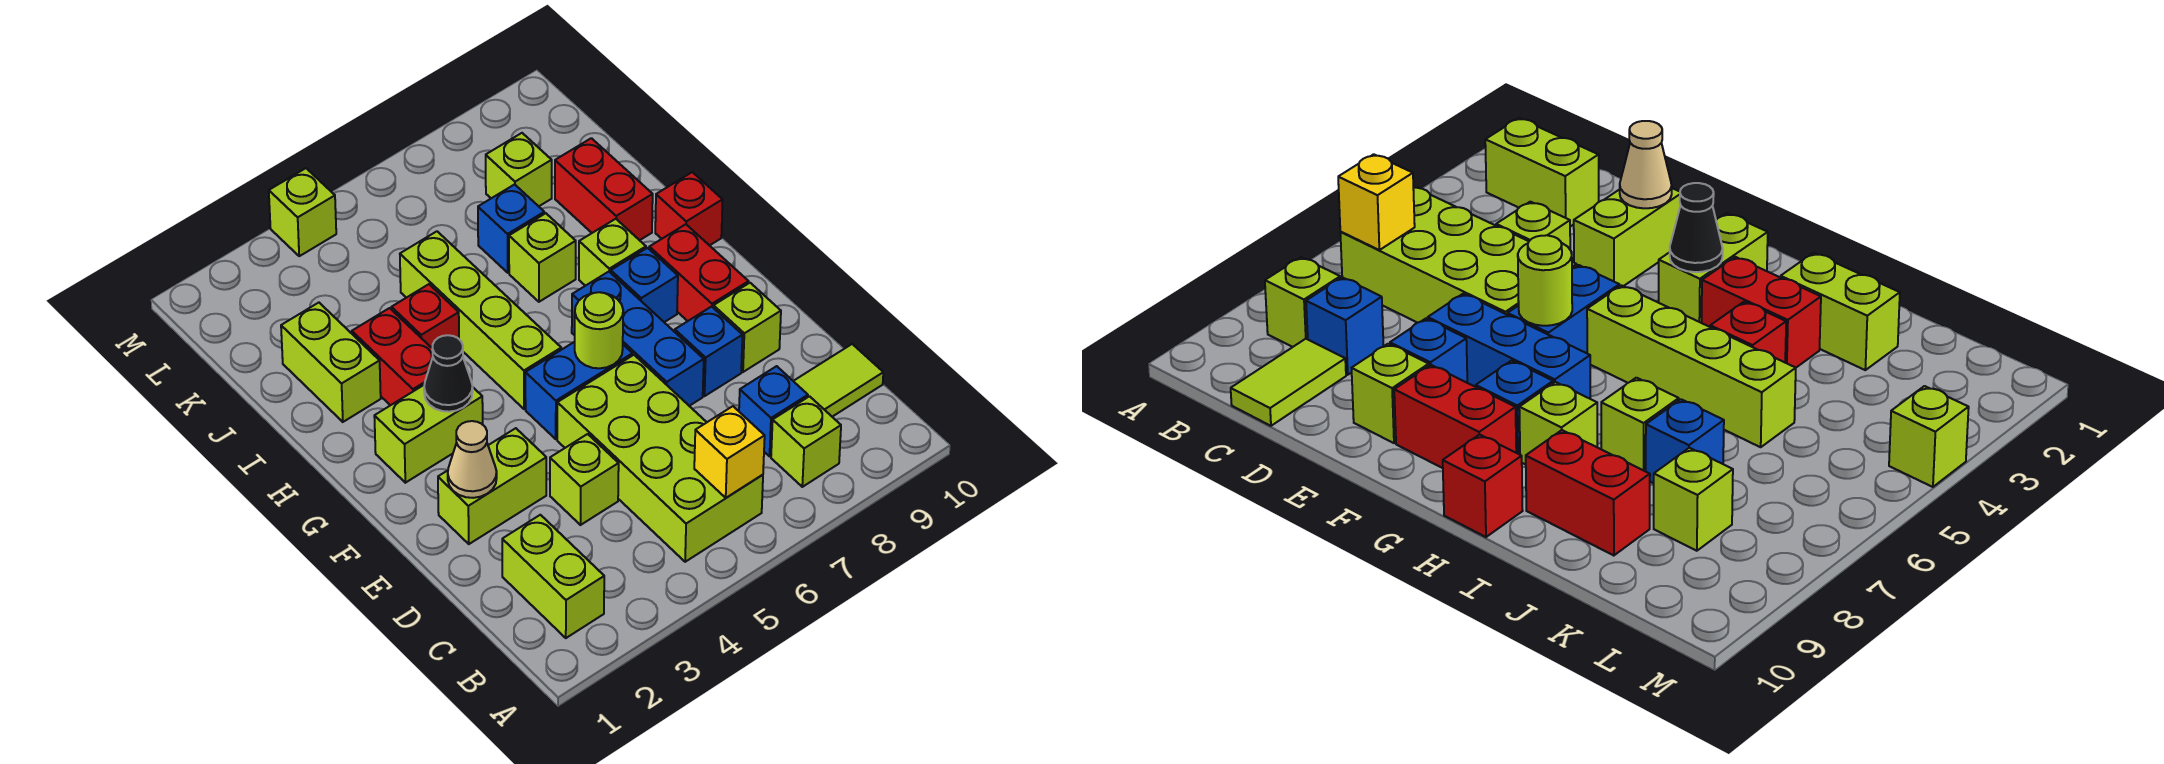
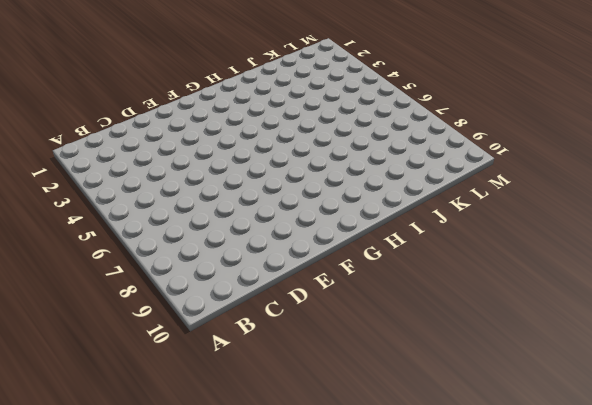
none -> lime brick B2:C2 level 1
none -> lime brick B5:E6 level 1
none -> lime brick B8 level 1

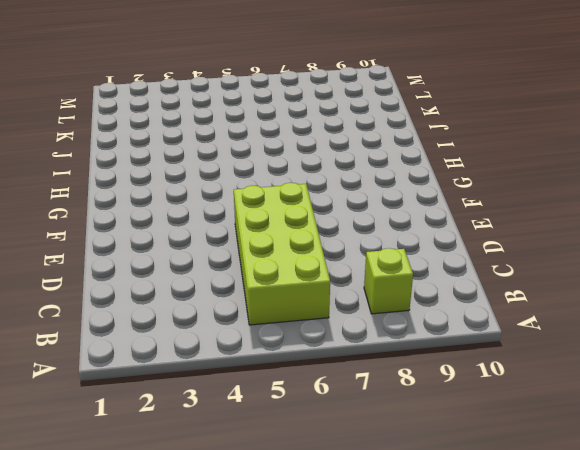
none -> lime brick B2:C2 level 1
none -> blue brick C8 level 1
none -> lime tile C9:C10 level 1

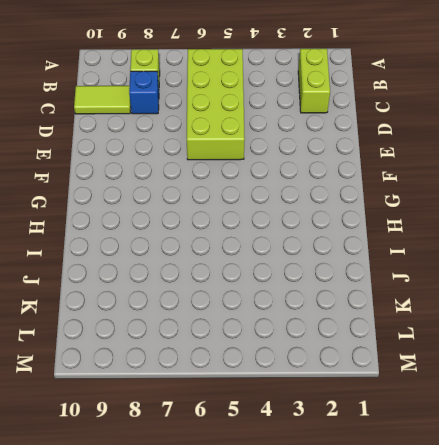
none -> lime brick D4 level 1
none -> lime brick E2:E3 level 1
none -> blue brick E7:G7 level 1

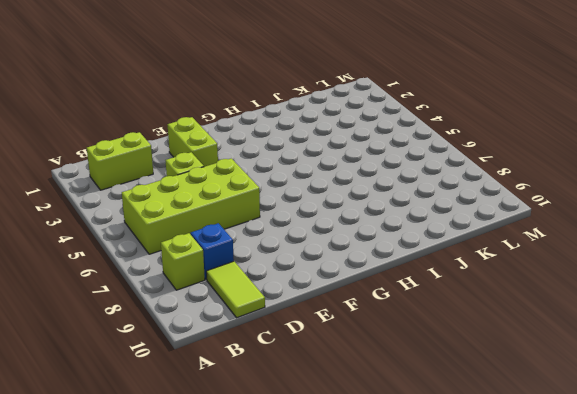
none -> blue brick E7:G7 level 1
none -> blue brick E8 level 1
none -> lime brick E9 level 1

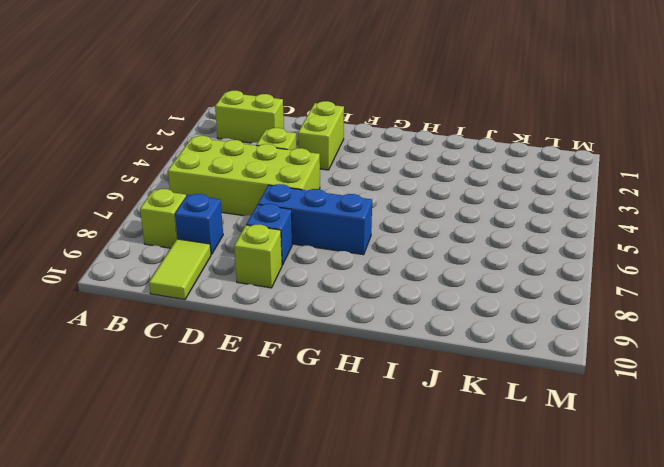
none -> blue brick F5:F6 level 1
none -> red brick F9:G9 level 1
none -> lime brick G2:G3 level 1

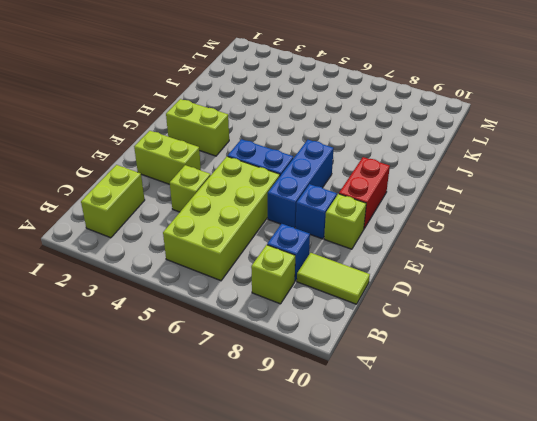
none -> lime brick G5:J5 level 1
none -> blue brick G8 level 1
none -> red brick H3:I3 level 1

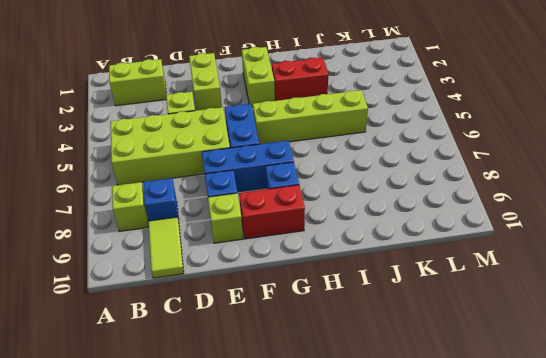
none -> lime brick H8 level 1
none -> red brick H10 level 1
none -> lime brick I2:J2 level 1

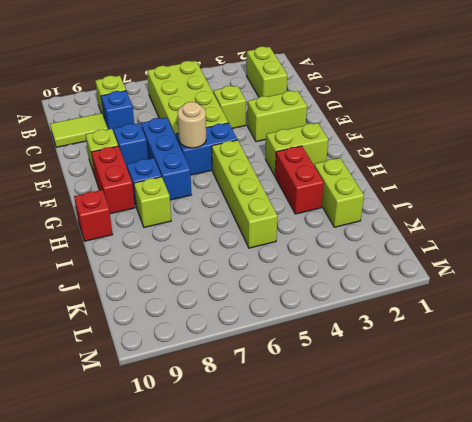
tan round brick F6 level 2 -> lime round brick F6 level 2
none -> red brick I4 level 1
none -> lime brick I7 level 1
none -> red brick I9:J9 level 1

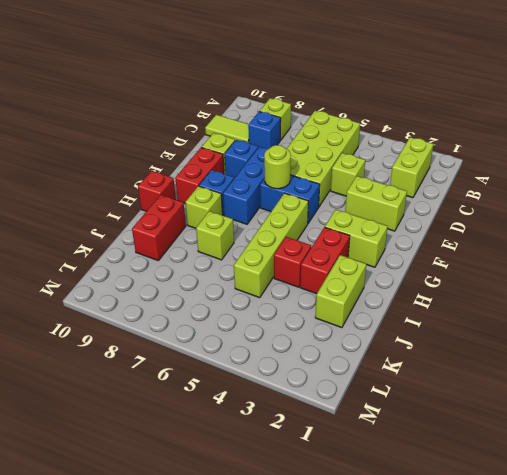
none -> blue brick J7 level 1
none -> lime brick K8 level 1
none -> lime brick M4 level 1

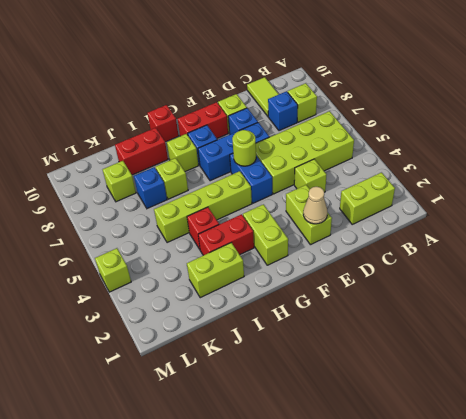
none -> yellow brick B6 level 2
none -> black cone G3 level 2

